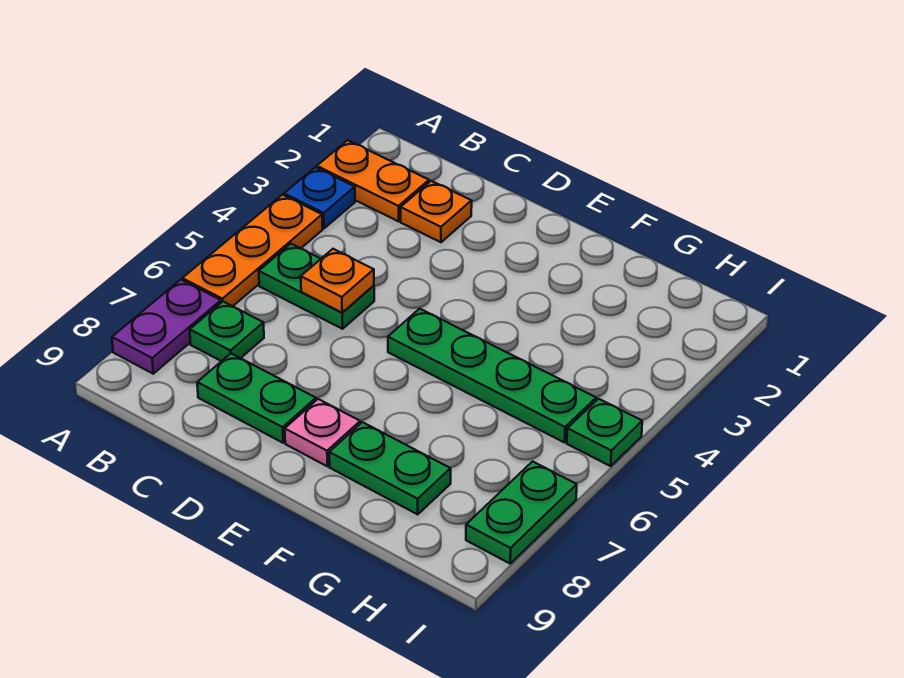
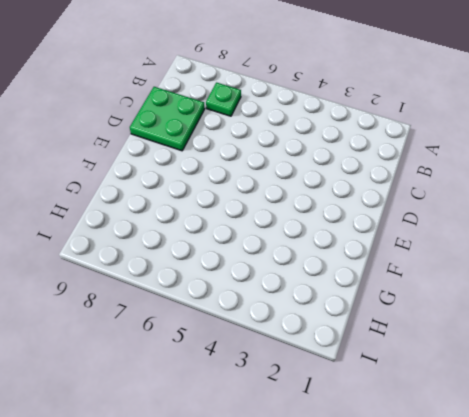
green plate C8:D9 level 1 -> green plate C8:D8 level 1
none -> orange plate A2:B2 level 1
none -> blue plate A3 level 1
none -> orange plate A4:A6 level 1

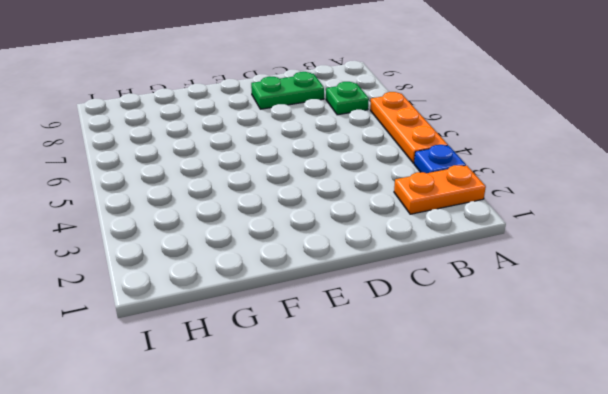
none -> purple plate A7:A8 level 1
none -> green plate B5:C5 level 1
none -> orange plate C2 level 1

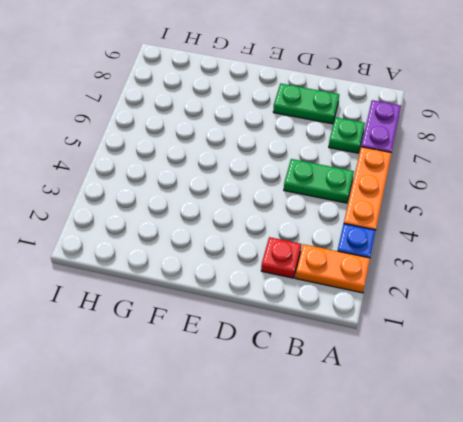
red plate C2 level 1 -> orange plate C2 level 1
none -> green plate E5:H5 level 1
none -> pink plate E8 level 1
none -> green plate F8:G8 level 1

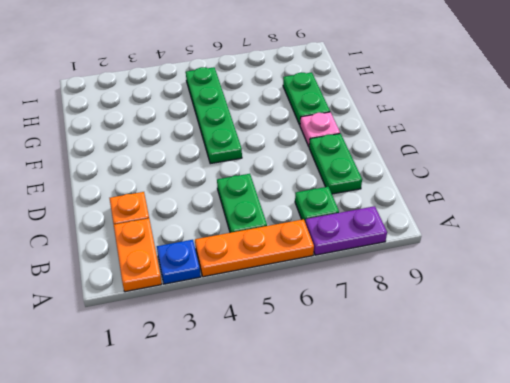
none -> green plate I5 level 1
none -> green plate I7:I8 level 1
none -> orange plate C5 level 2

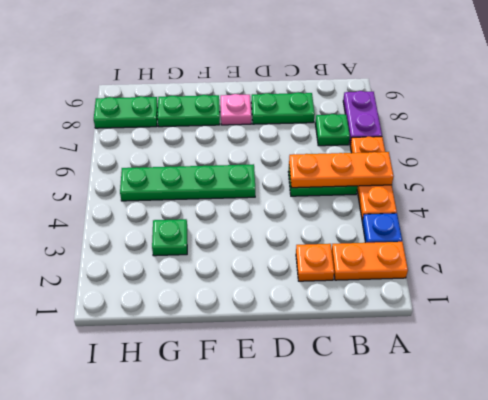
orange plate A5:C5 level 2 -> orange plate C5 level 2
green plate G3 level 1 -> green plate I5 level 1
green plate H8:I8 level 1 -> green plate I7:I8 level 1

